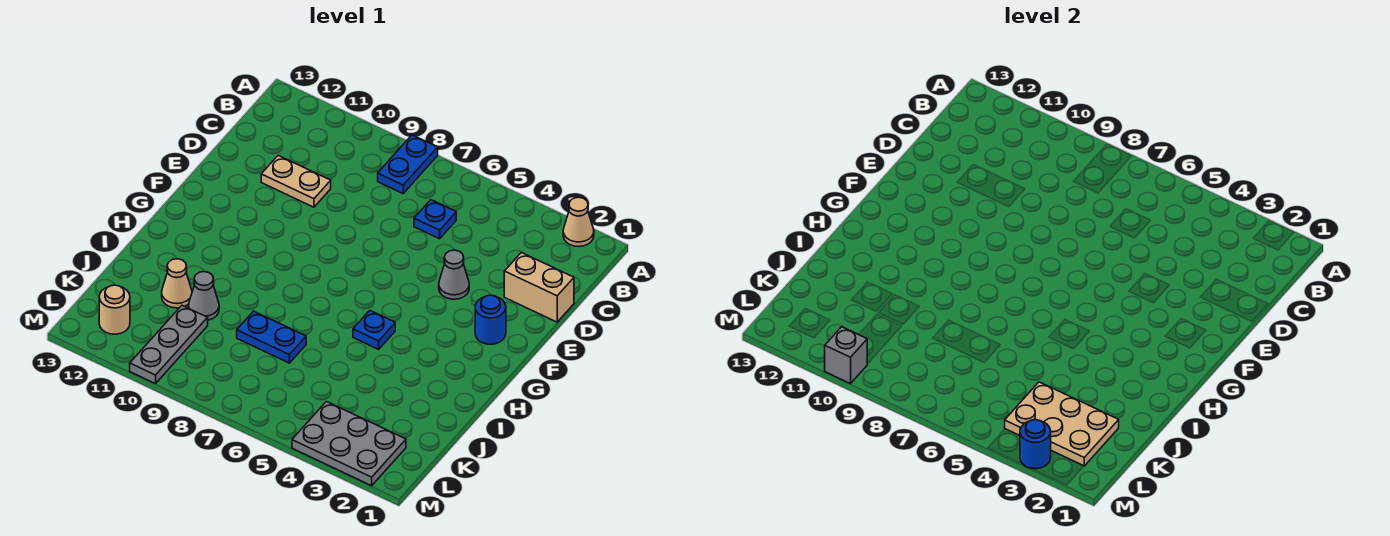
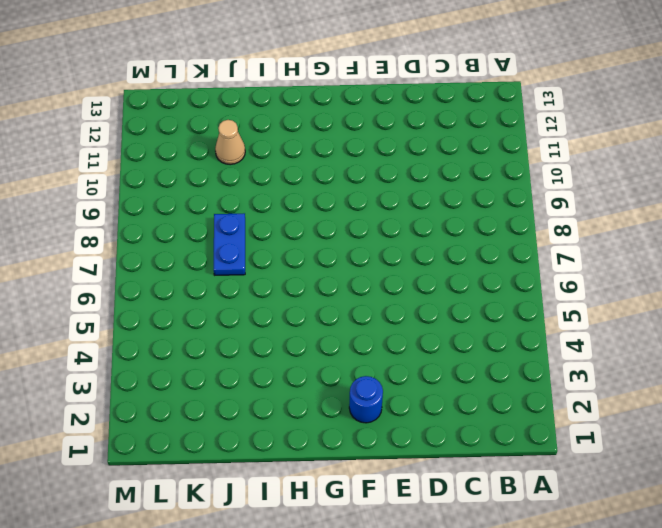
none -> tan cone A2 level 1
none -> blue plate A8:B8 level 1
none -> blue plate C6 level 1

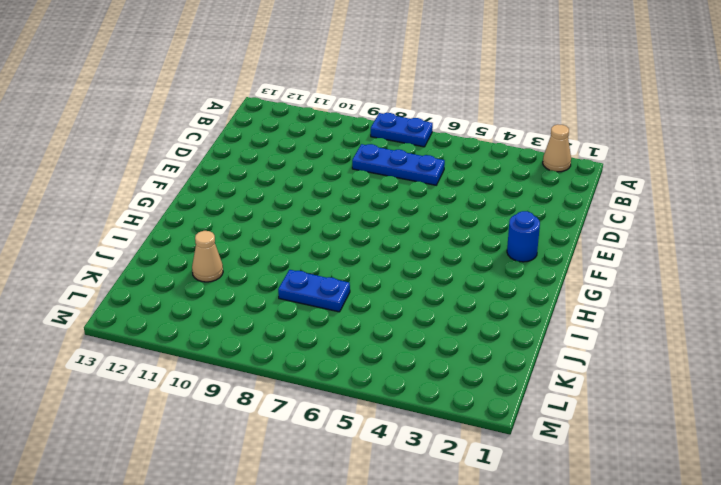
blue plate A7:A8 level 1 -> blue plate A8:B8 level 1
blue plate C6:C8 level 1 -> blue plate C6 level 1
none -> tan brick D1:D2 level 1
none -> tan plate D10:D11 level 1
none -> grey cone E4 level 1

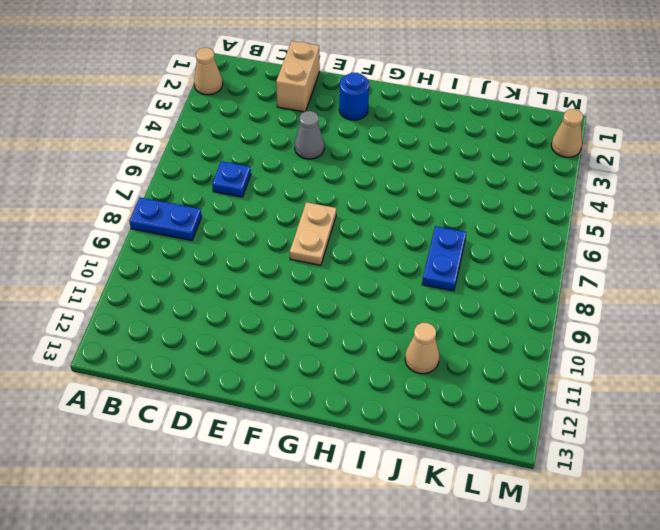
tan plate F7:F8 level 1 -> tan plate D10:D11 level 1
tan cone M2 level 1 -> grey plate L2:M4 level 1
none -> blue plate H5 level 1
none -> grey cone J10 level 1
none -> grey plate K10:M10 level 1

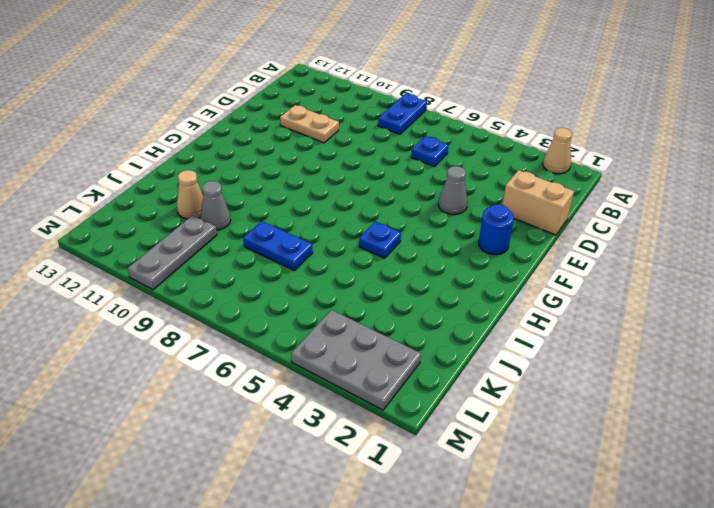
none -> tan round brick L12 level 1
none -> tan plate K2:L4 level 2
none -> blue round brick M3 level 2

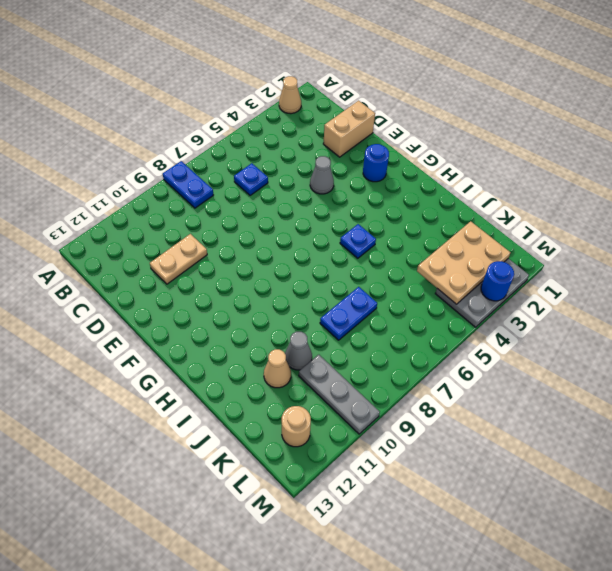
none -> grey brick M10 level 2

